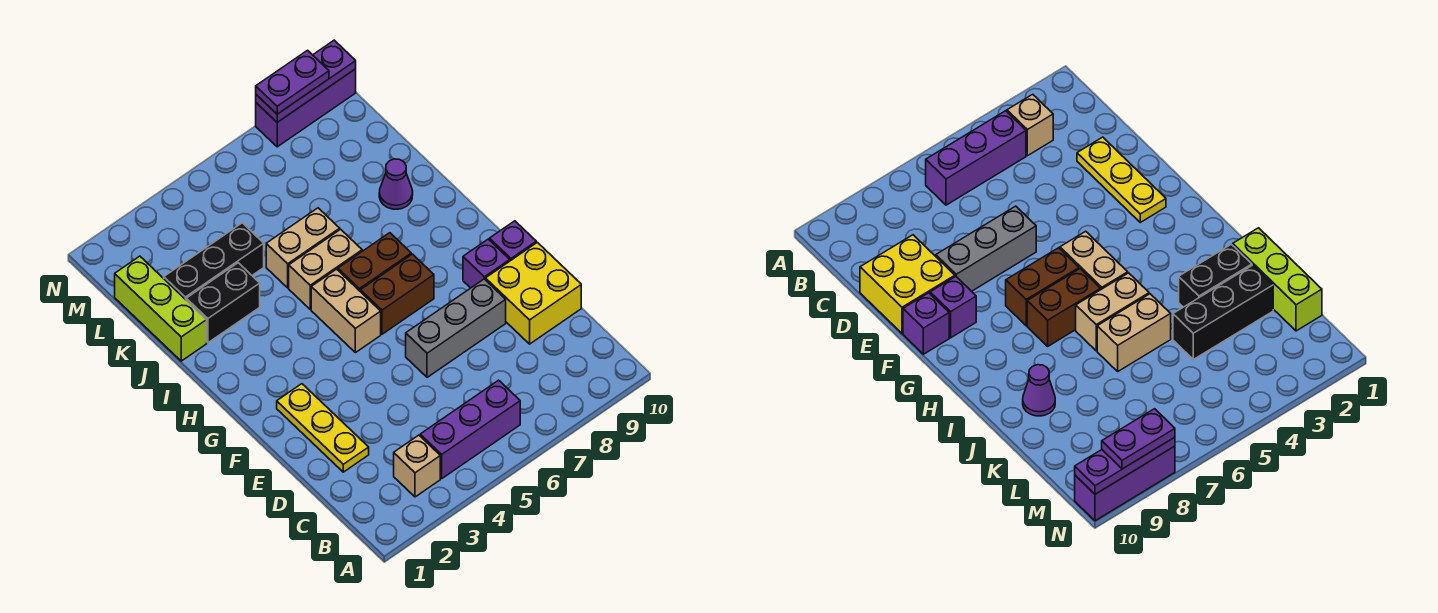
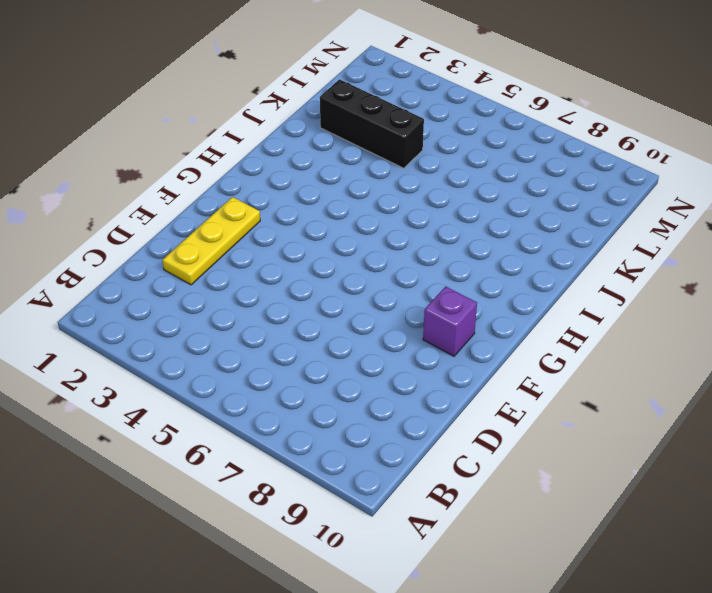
none -> tan brick B3 level 1
none -> purple brick B4:B6 level 1
none -> yellow brick D9:E10 level 1

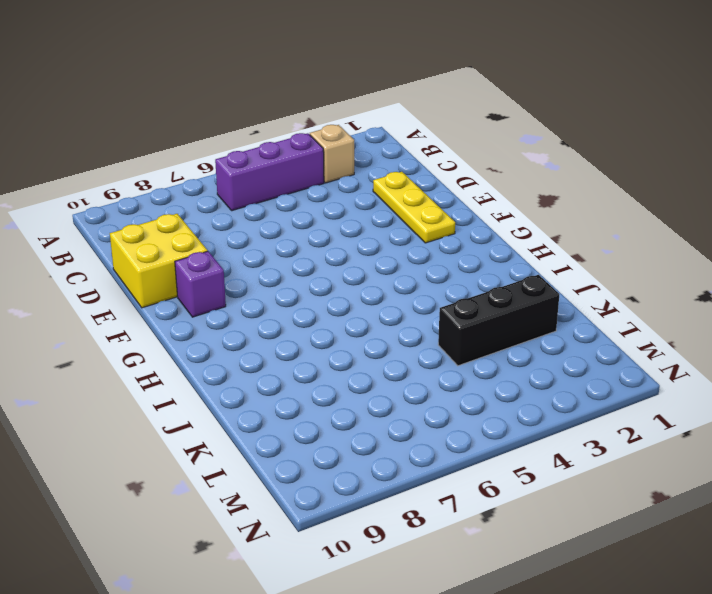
none -> grey brick E6:E8 level 1
none -> purple brick F10 level 1
none -> tan brick G5:H5 level 1

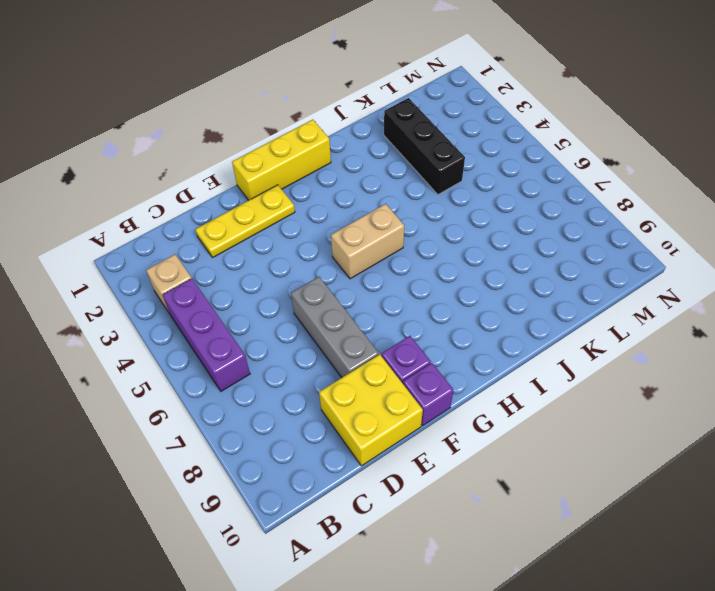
yellow brick F1:H1 level 1 -> none
none -> brown brick G6:G7 level 1
none -> brown brick H6:H7 level 1
none -> tan brick I5:I6 level 1

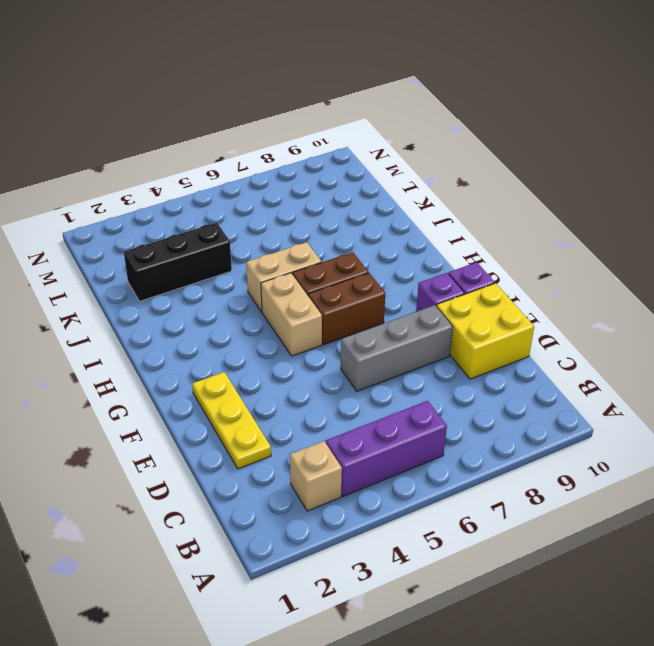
none -> lime brick J1:L1 level 1
none -> black brick J2:J3 level 1
none -> tan brick J5:J6 level 1

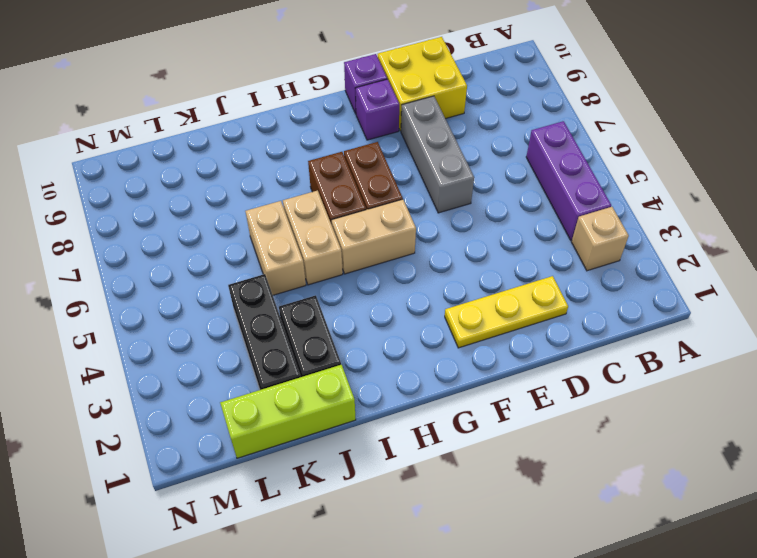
none -> purple cone J9 level 1
none -> purple brick N8:N10 level 1
none -> purple plate N8:N10 level 2

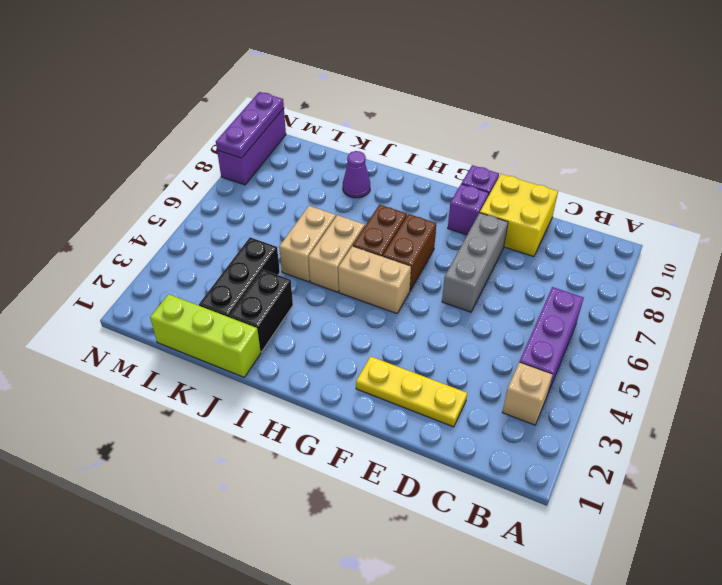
none -> purple plate N8:N9 level 3

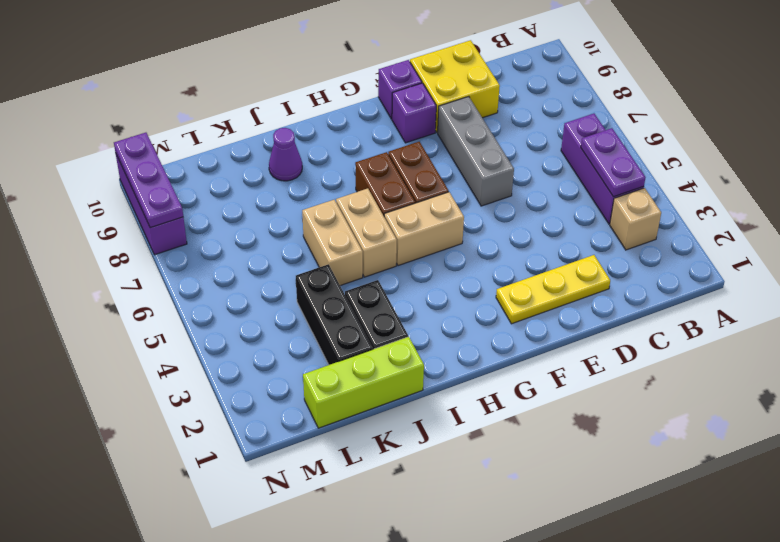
purple plate B4:B5 level 2 -> purple plate N8:N9 level 3

